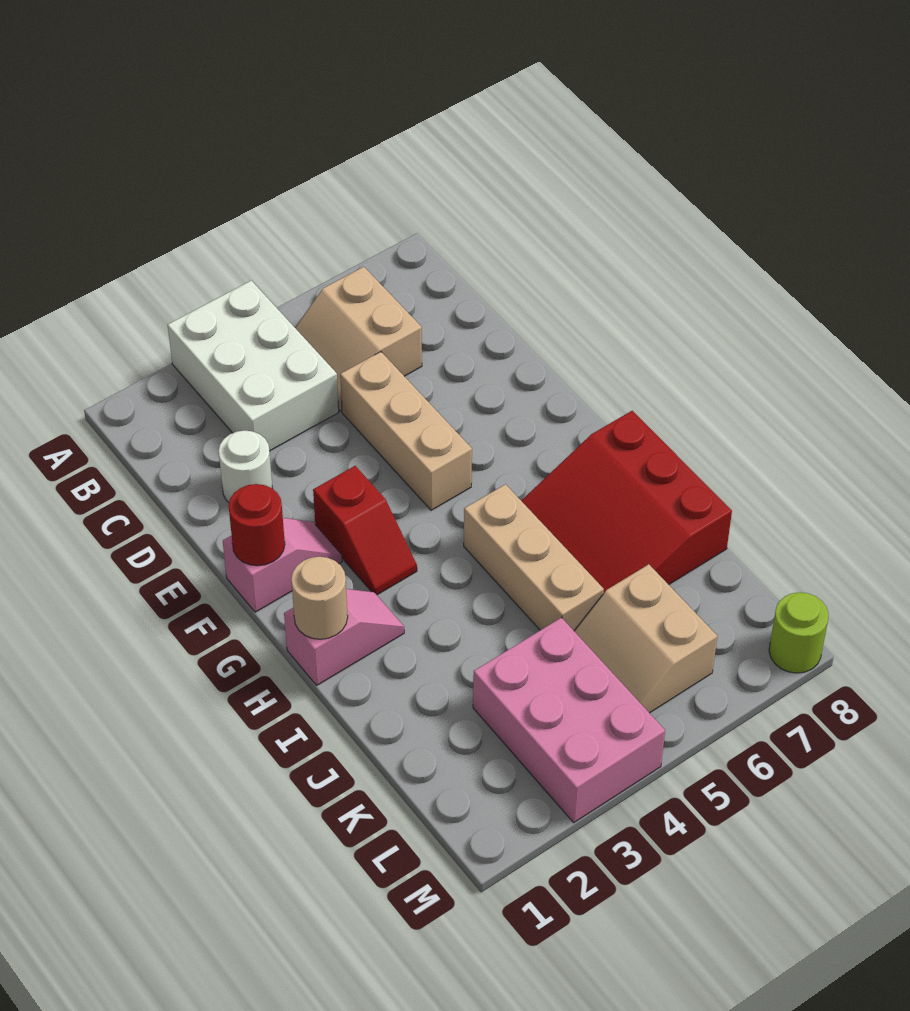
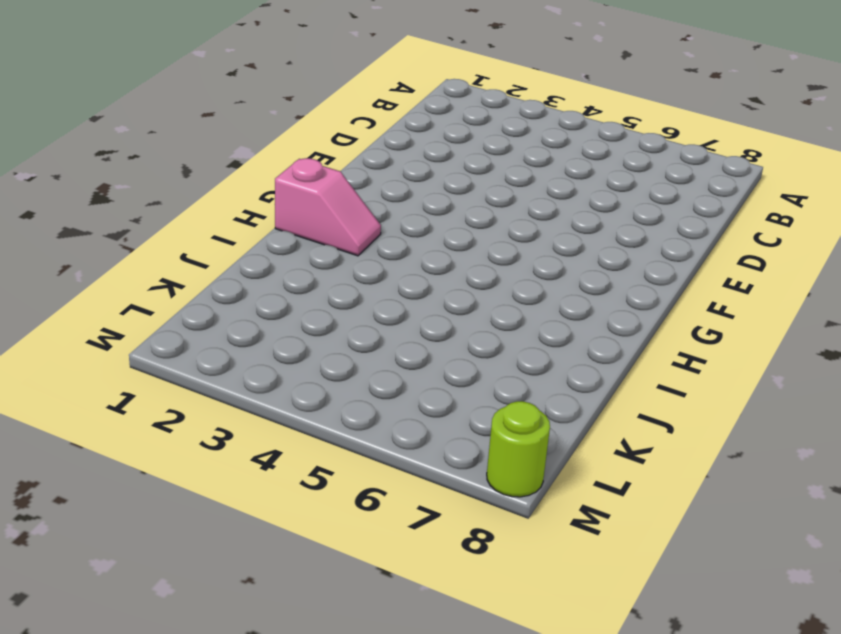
none -> white brick A3:C4 level 1
none -> tan slope B5:C6 level 1 top 6
none -> white round brick D2 level 1

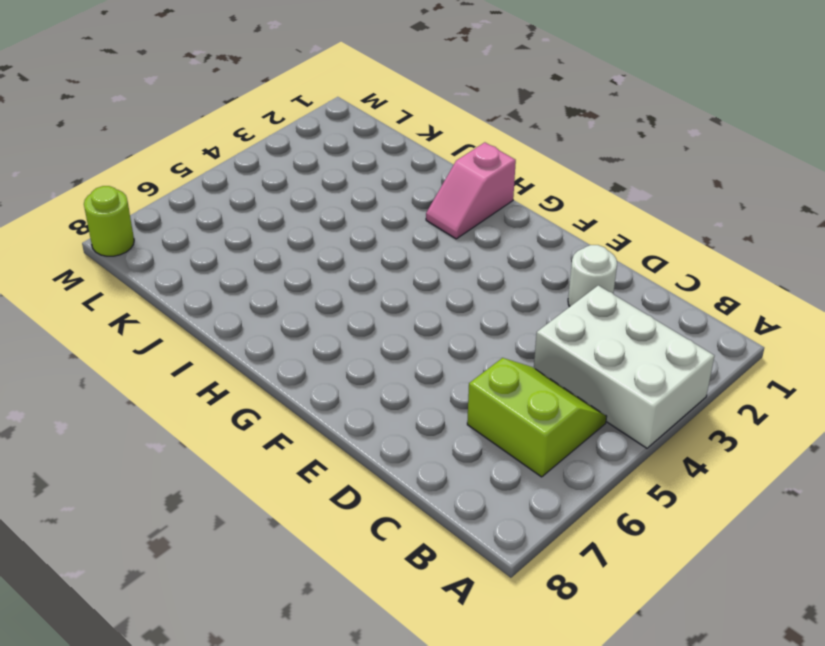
lime slope B5:C6 level 1 top 6 -> tan slope B5:C6 level 1 top 6
none -> tan brick D5:F5 level 1
none -> pink slope F1:F2 level 1 top 1
none -> red slope F3:G3 level 1 top F

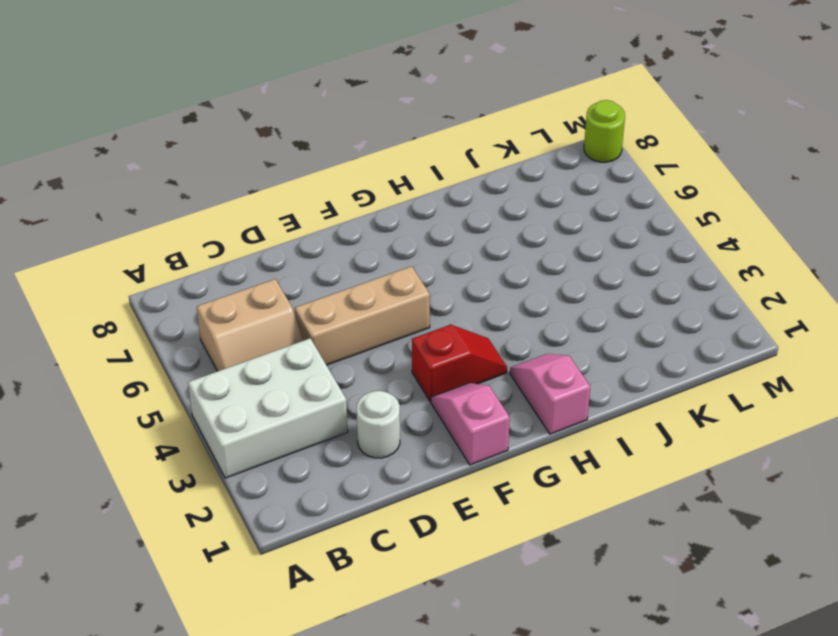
none -> tan brick H5:J5 level 1
none -> red slope H6:J8 level 1 top 8
none -> pink brick K3:M4 level 1

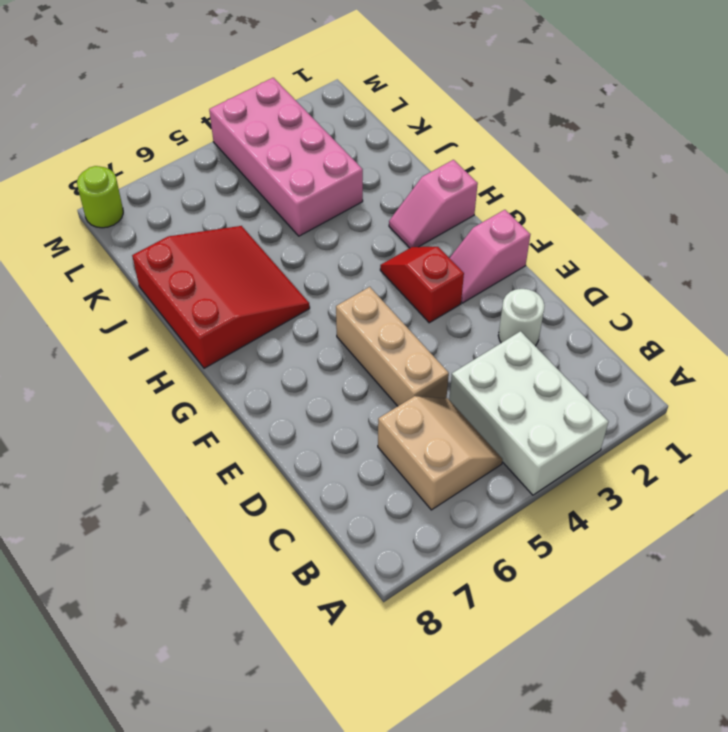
pink brick J3:M4 level 1 -> pink brick K3:M4 level 1
none -> tan brick H5:J5 level 1
none -> tan slope K5:L6 level 1 top 6
none -> red round brick F1 level 2

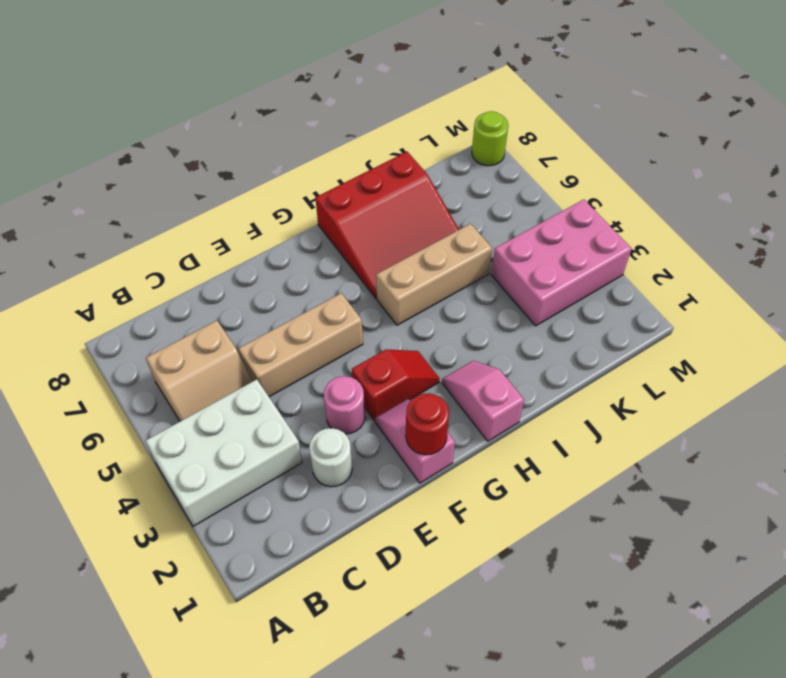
pink round brick E3 level 1 -> none
none -> tan slope K5:L6 level 1 top 6
none -> tan round brick H1 level 2

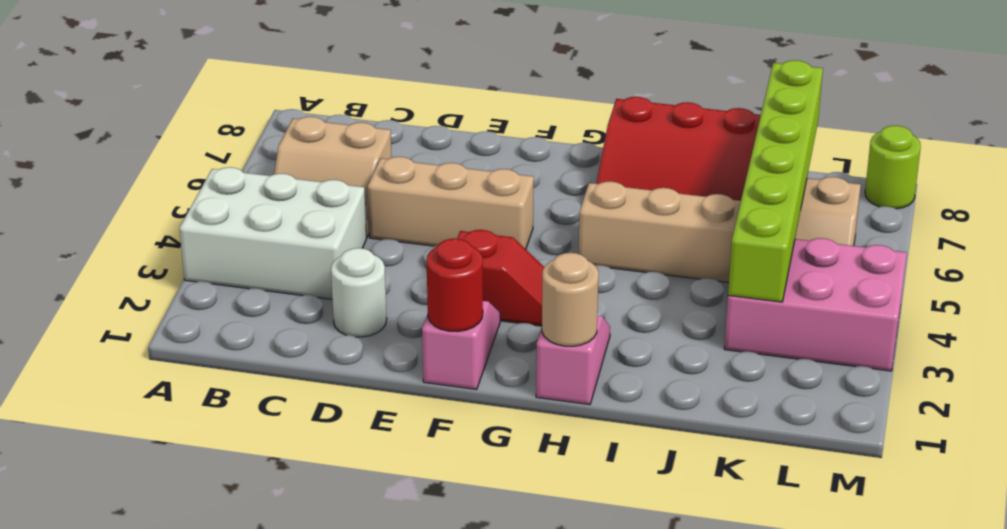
lime brick K3:K8 level 2 -> none

